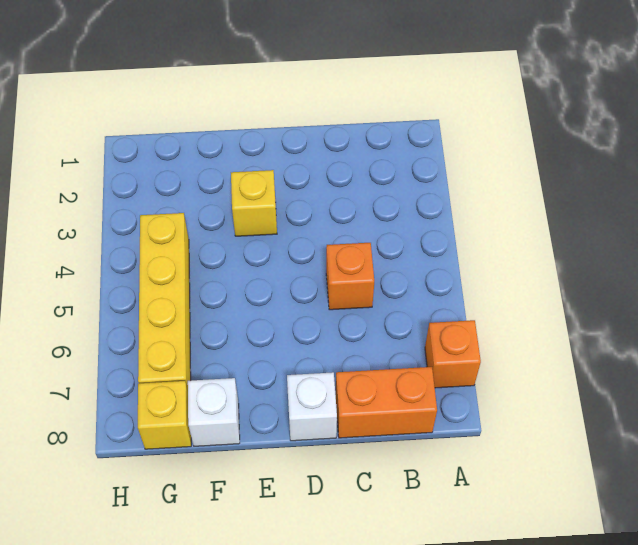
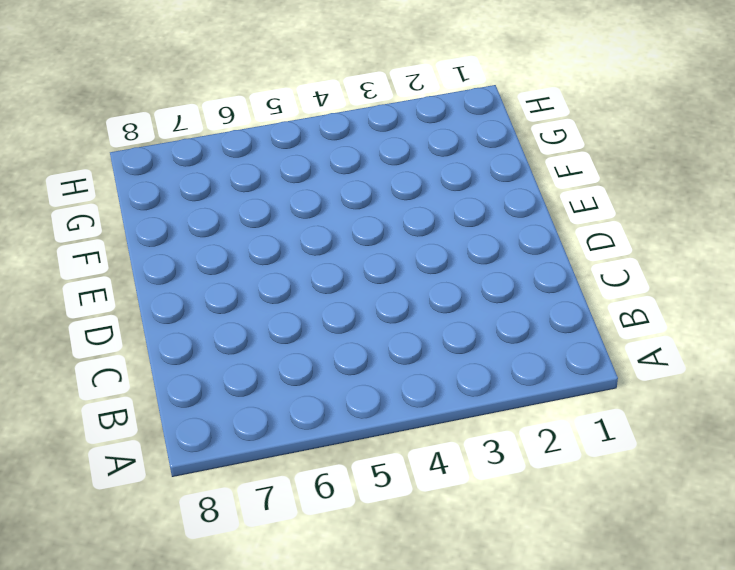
none -> orange brick A7 level 1
none -> orange brick B8:C8 level 1

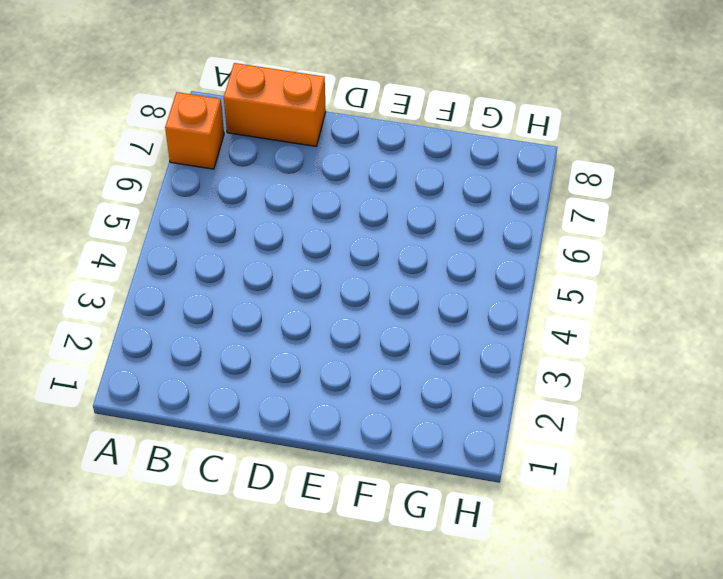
none -> orange brick C5 level 1
none -> white brick D8 level 1

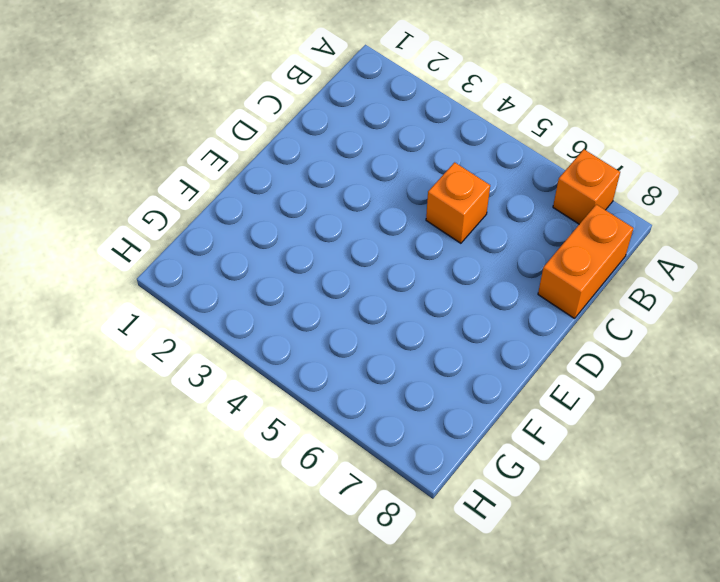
none -> white brick D8 level 1
none -> yellow brick E3 level 1

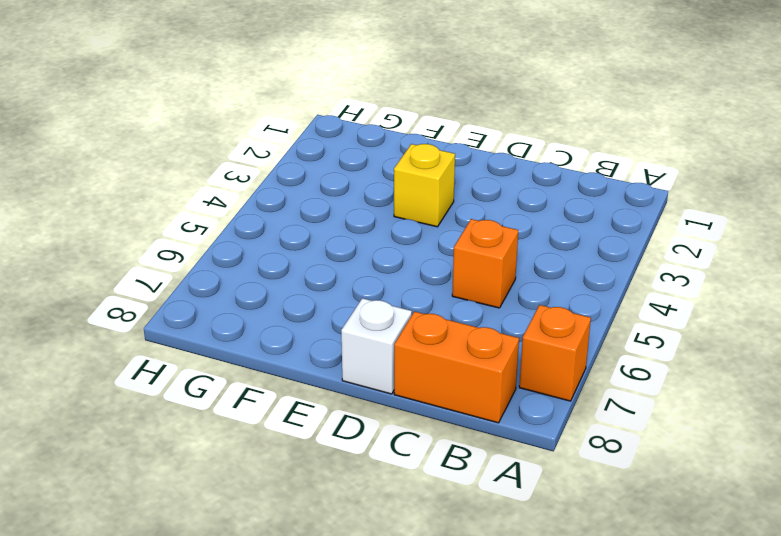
none -> white brick F8 level 1
none -> yellow brick G4:G7 level 1

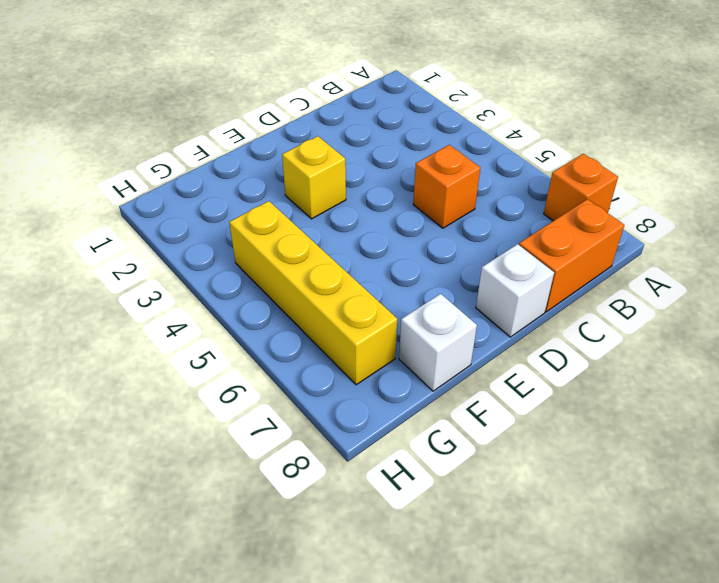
none -> yellow brick G8 level 1

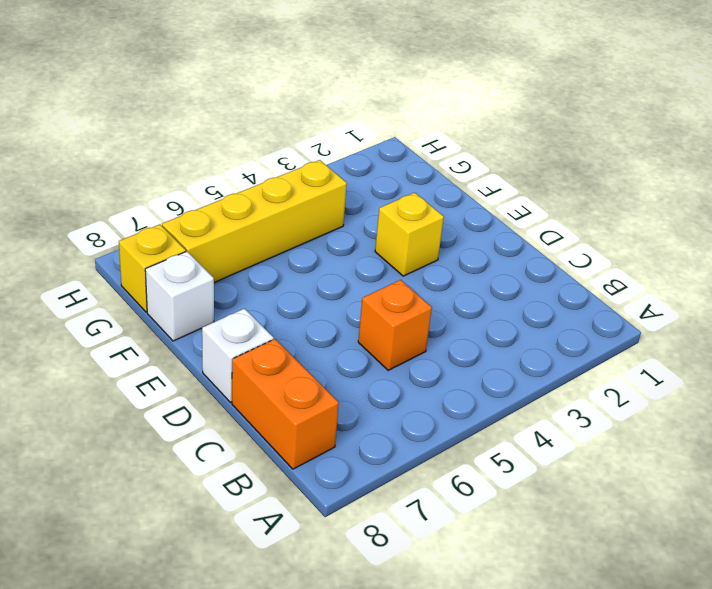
none -> orange brick A7 level 1

